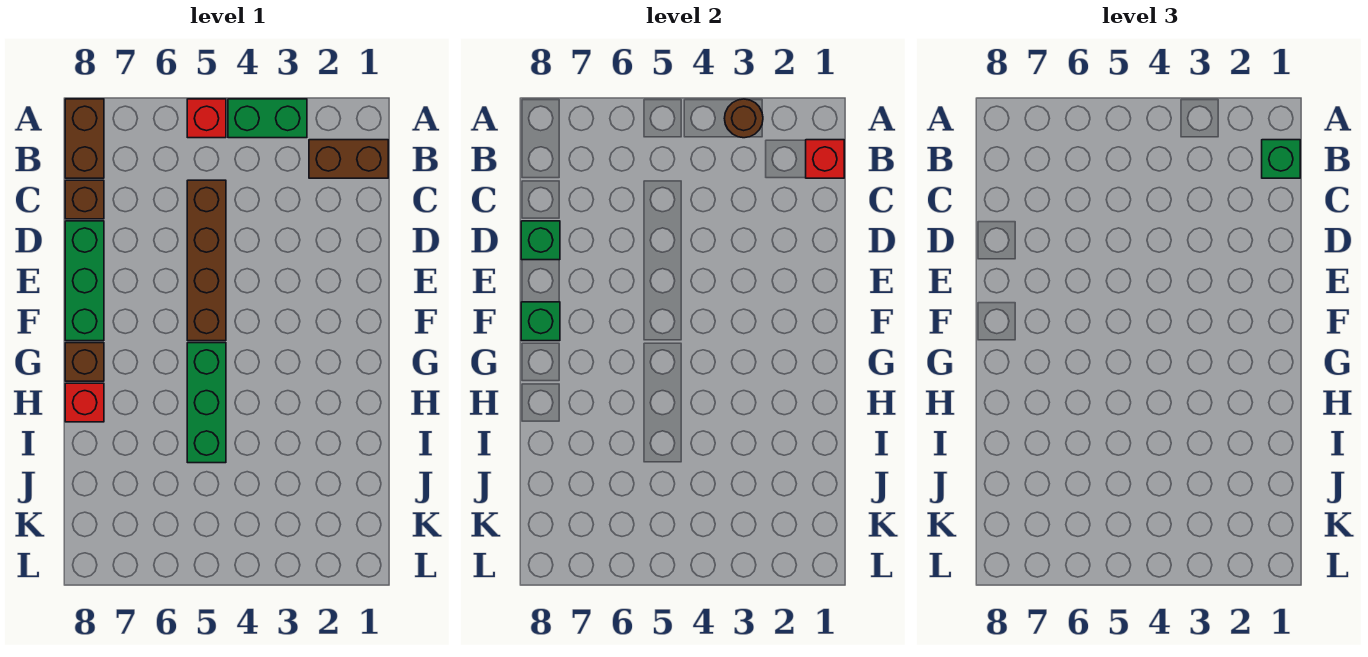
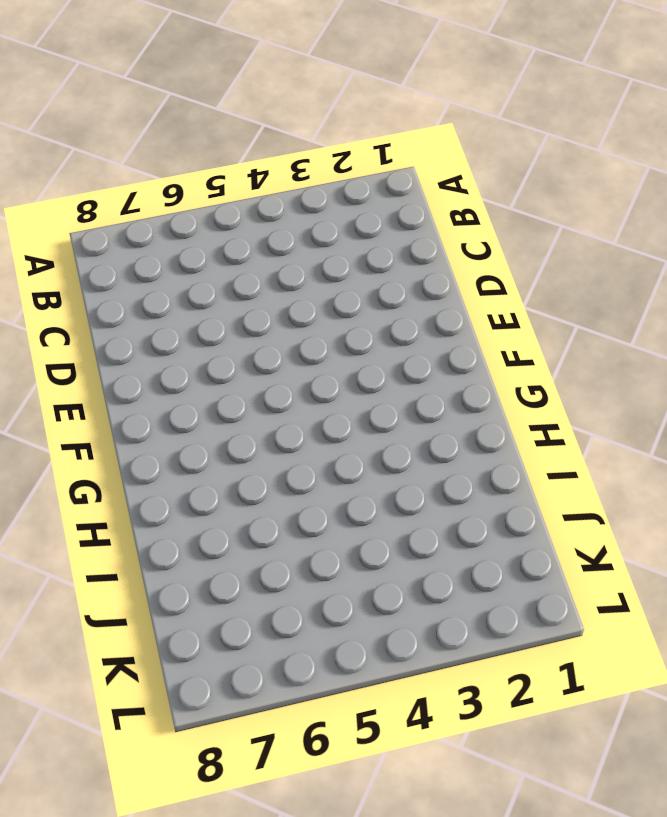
none -> green brick A3:A4 level 1
none -> red brick A5 level 1
none -> brown brick A8:B8 level 1

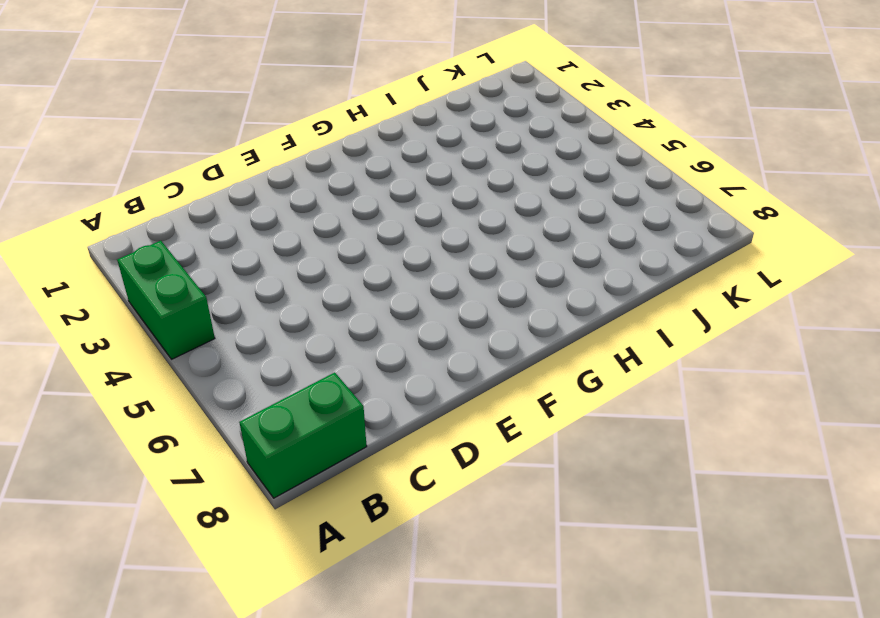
green brick A8:B8 level 1 -> brown brick A8:B8 level 1
none -> red brick A5 level 1
none -> brown brick B1:B2 level 1
none -> brown brick C5:F5 level 1

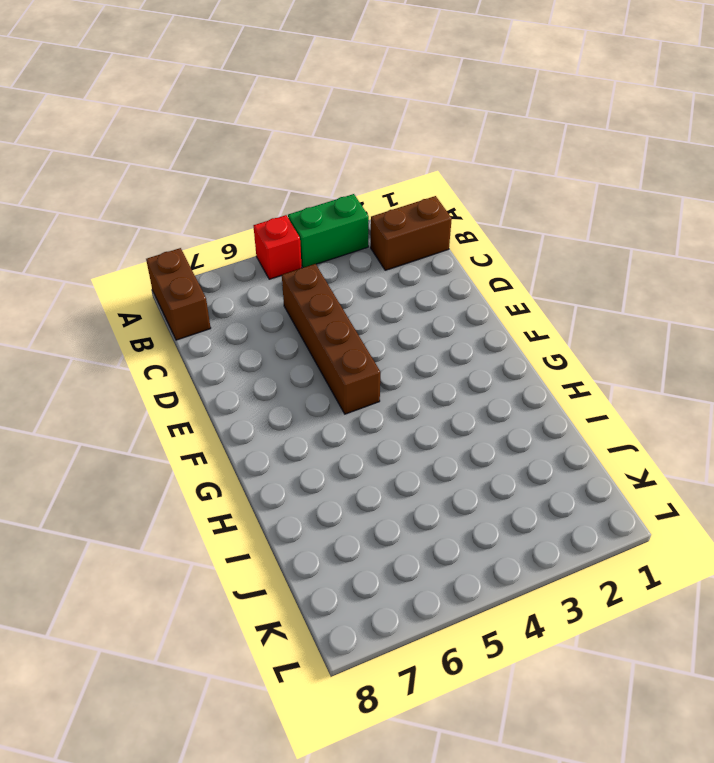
none -> brown brick C8 level 1
none -> green brick D8:F8 level 1
none -> green brick G5:I5 level 1

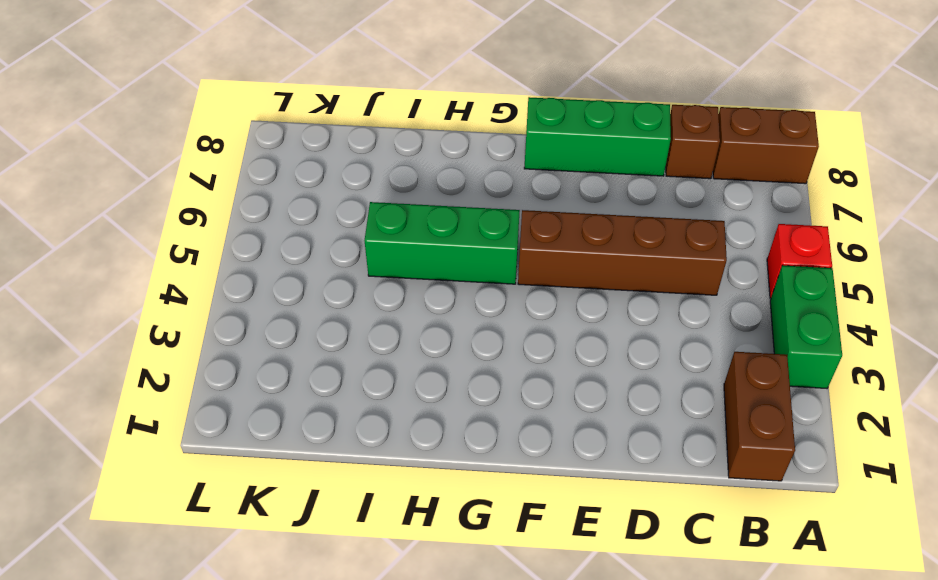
none -> brown brick G8 level 1
none -> red brick H8 level 1
none -> brown round brick A3 level 2

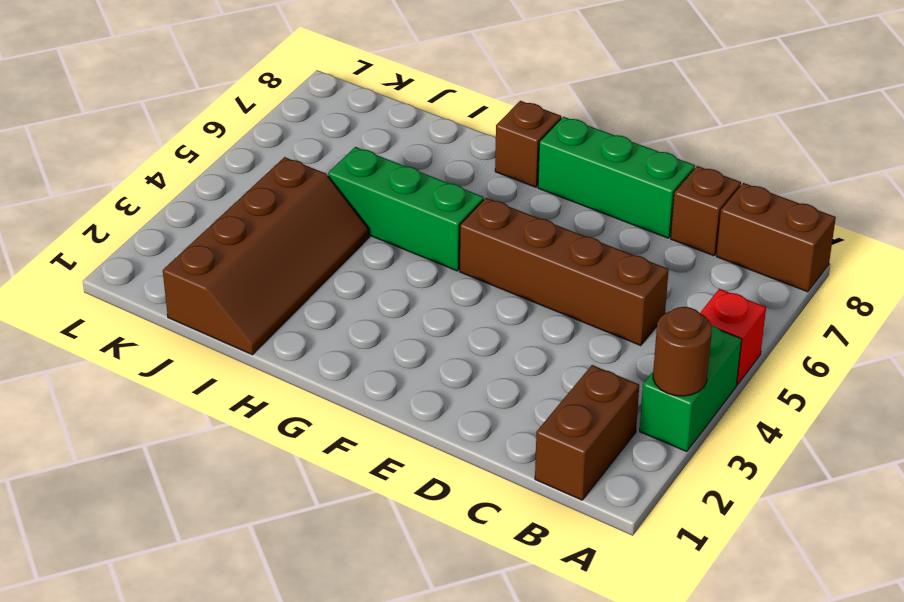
brown slope I1:J4 level 1 top J -> none
none -> red brick H8 level 1
none -> red brick B1 level 2
none -> green brick D8 level 2

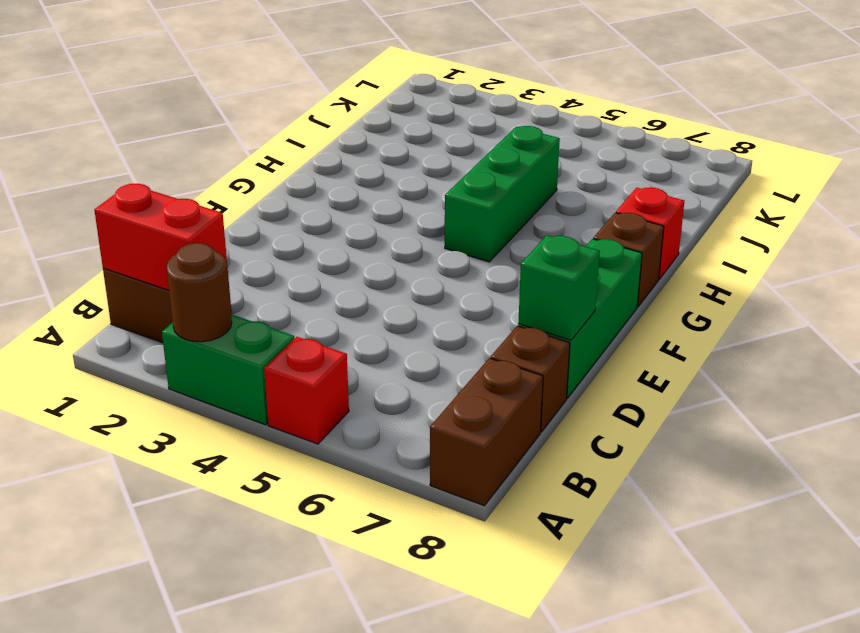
red brick B1:B2 level 2 -> red brick B1 level 2
none -> brown brick C5:F5 level 1
none -> green brick F8 level 2
none -> green brick B1 level 3

